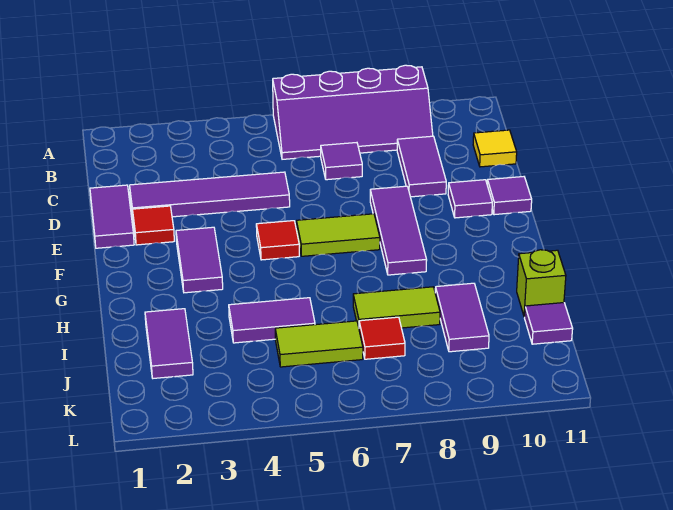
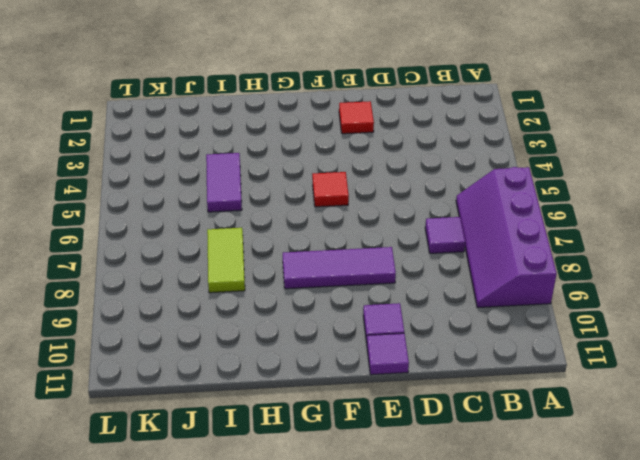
none -> purple tile C9:D9 level 1
none -> yellow tile C11 level 1
none -> purple tile D1:E1 level 1

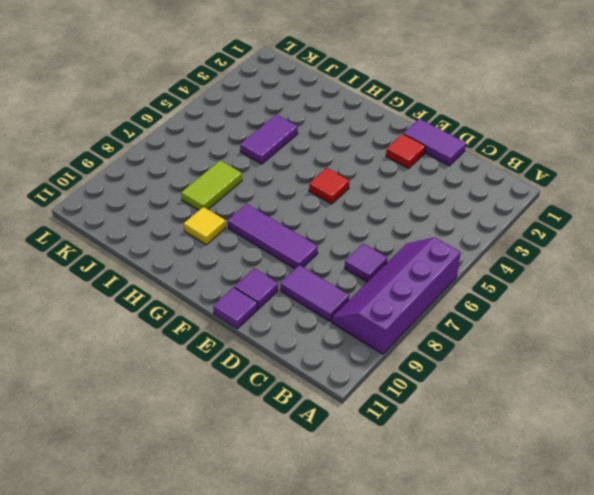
yellow tile H9 level 1 -> yellow tile C11 level 1
none -> purple tile D2:D5 level 1
none -> purple tile F3:G3 level 1
none -> lime tile F6:F7 level 1

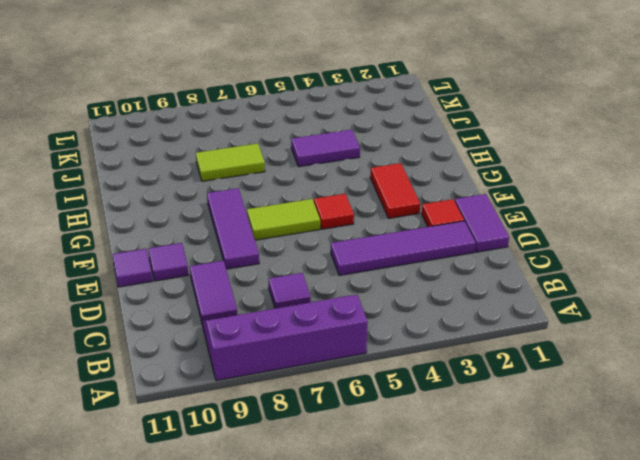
red tile F3:G3 level 1 -> purple tile F3:G3 level 1
none -> yellow tile C11 level 1
none -> purple tile I2:J2 level 1
none -> purple tile I9:J9 level 1

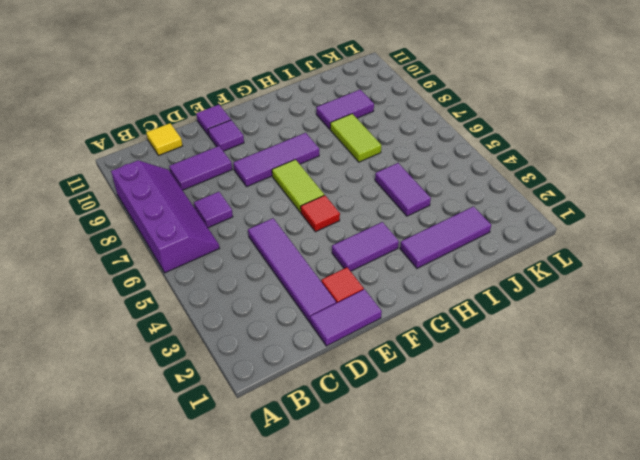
purple tile H2:J2 level 1 -> purple tile I2:J2 level 1
none -> lime brick I11 level 1
none -> lime tile J5:J6 level 1
none -> red tile J7 level 1

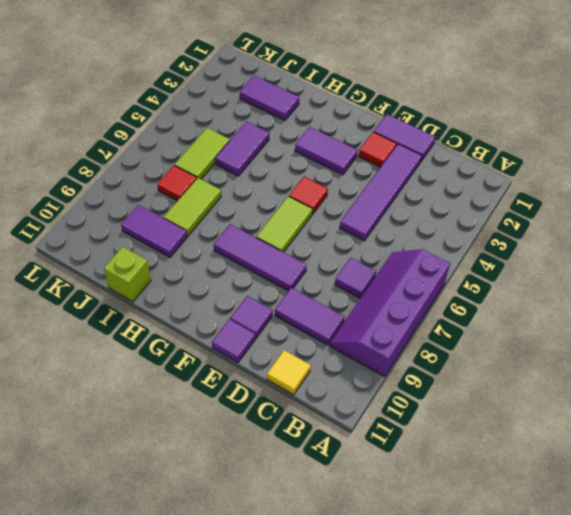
none -> purple tile J11 level 1

